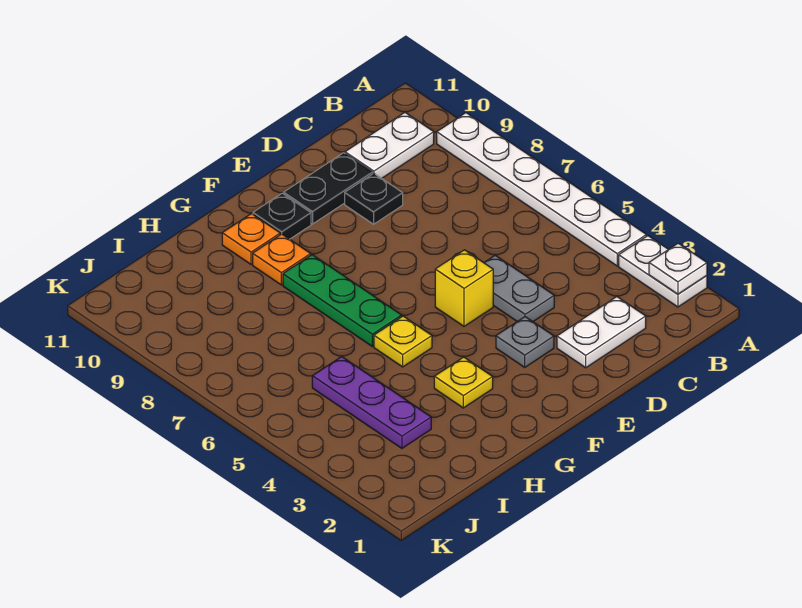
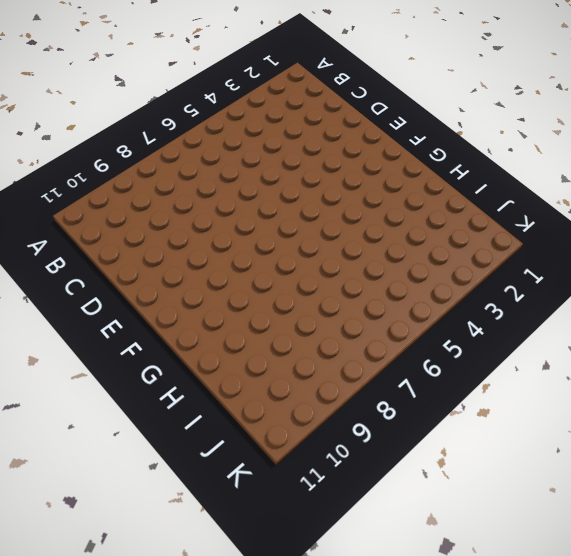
none -> white plate A2:A3 level 1
none -> white plate A4:A9 level 1
none -> white plate B10:C10 level 1

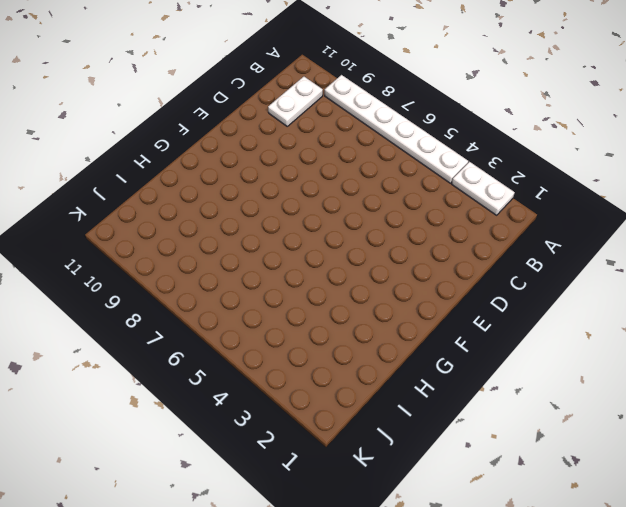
none -> white plate C2:D2 level 1
none -> grey plate D4:D5 level 1
none -> black plate D9 level 1

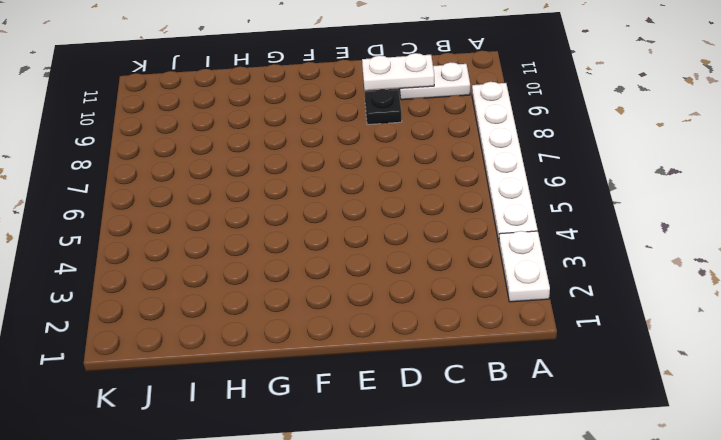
white plate C10:D10 level 2 -> white plate C2:D2 level 1
none -> grey plate D4:D5 level 1
none -> black plate D10:E10 level 1
none -> grey plate E3 level 1

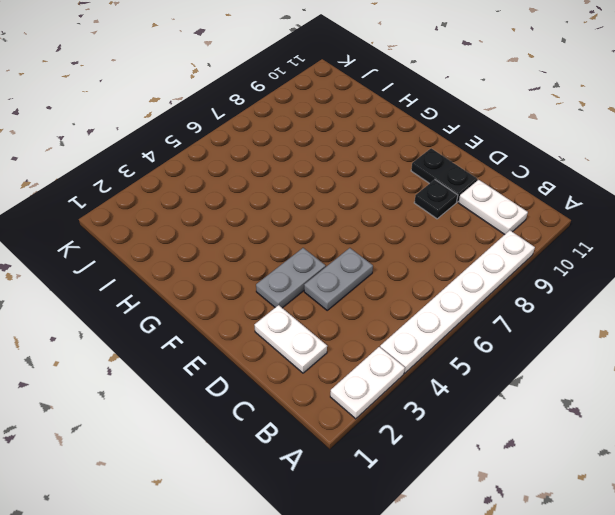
grey plate E3:E4 level 1 -> grey plate E3 level 1
none -> yellow brick E5 level 1
none -> black plate F10 level 1
none -> yellow plate G3 level 1

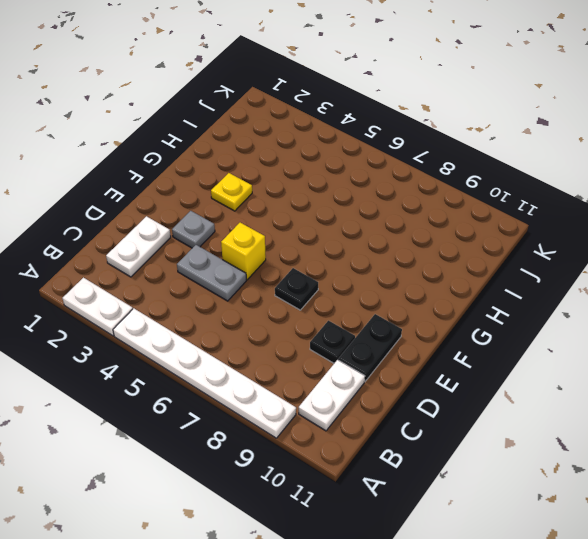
black plate E7 level 1 -> black plate F10 level 1
none -> yellow plate G5 level 1
none -> green plate G6:G8 level 1
none -> orange plate G9 level 1

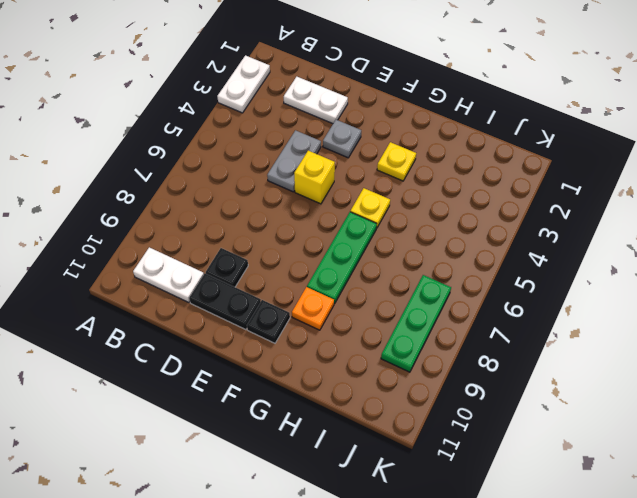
green plate J7:J9 level 1 -> none
none -> white plate A4:A9 level 1
none -> orange plate G10 level 1
none -> purple plate I3:I5 level 1

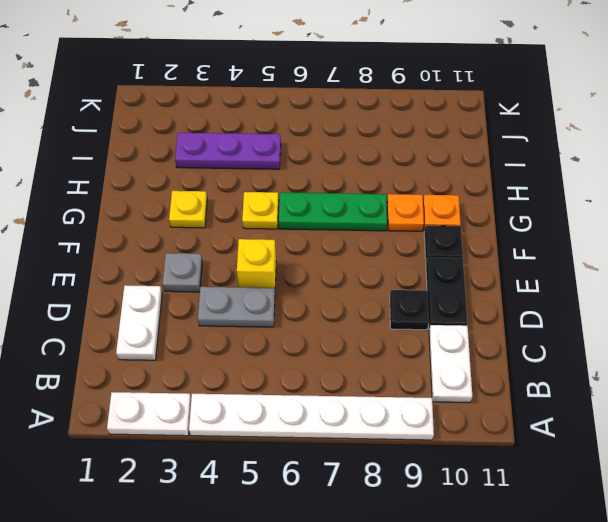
none -> white plate A2 level 2

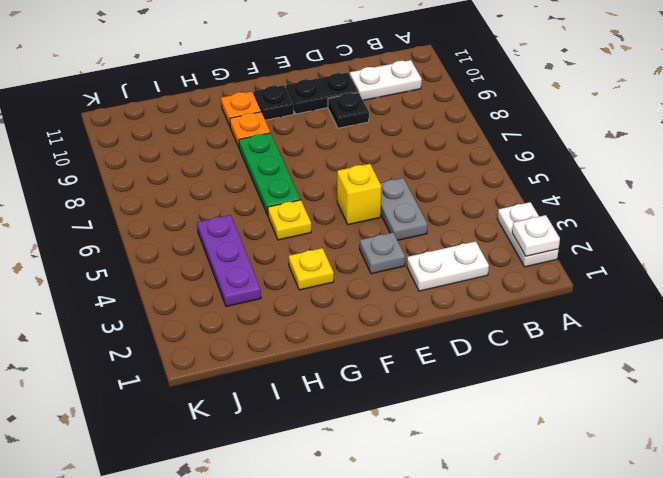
none -> white plate A4:A9 level 1

